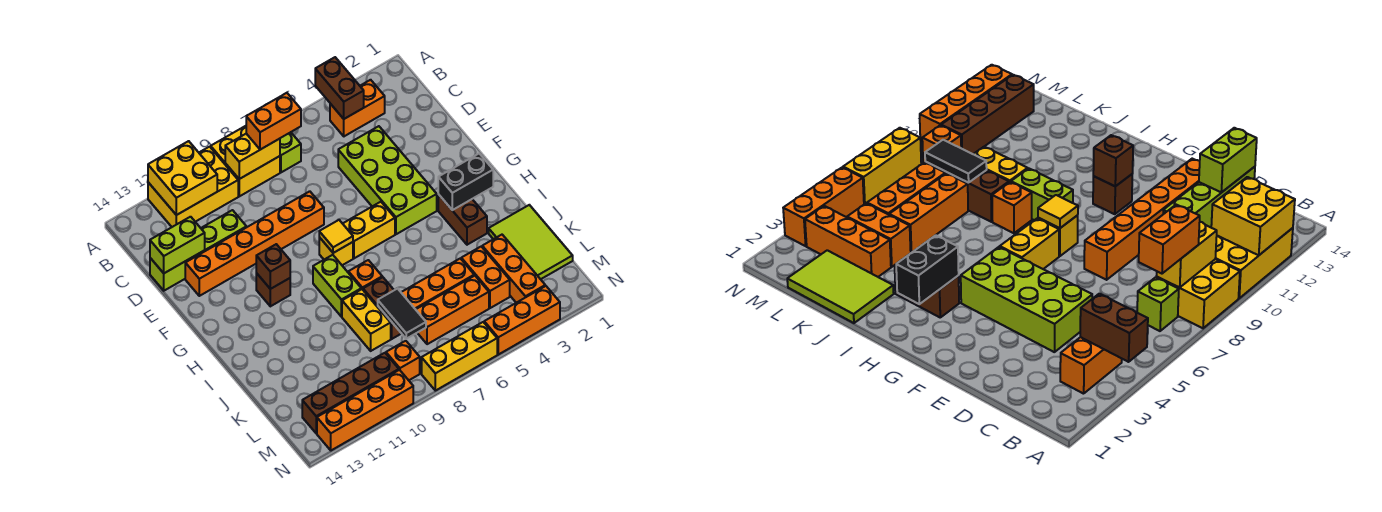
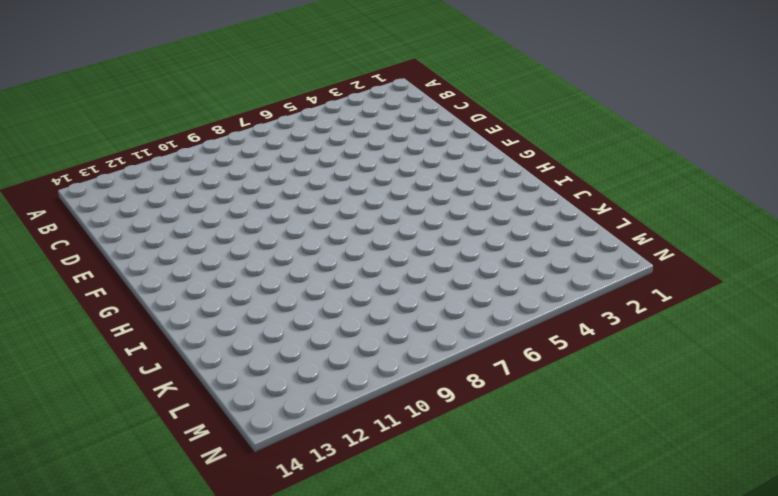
none -> yellow brick A8:B9 level 1
none -> yellow brick A10:B12 level 1
none -> orange brick B3:B4 level 1
none -> lime brick B7 level 1

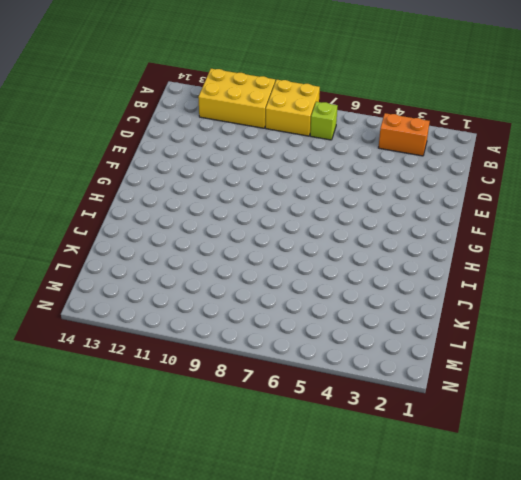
none -> lime brick D4:G5 level 1
none -> lime brick D11:D14 level 1
none -> orange brick E8:E13 level 1
none -> yellow brick G6:G7 level 1

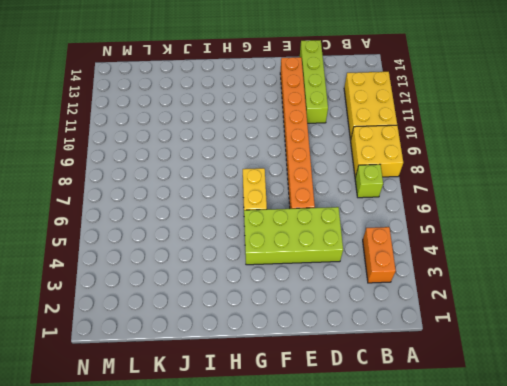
orange brick E6:E13 level 1 -> orange brick E8:E13 level 1
none -> yellow brick G8 level 1
none -> brown brick G11 level 1
none -> brown brick H3:I3 level 1
none -> lime brick H9:I9 level 1

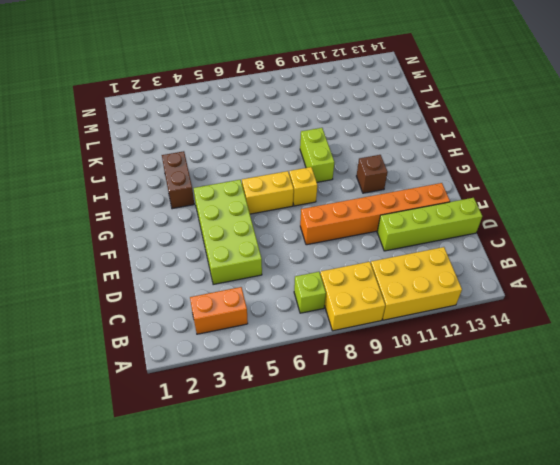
none -> orange brick I8 level 1
none -> lime tile J1:L2 level 1
none -> brown brick J8:K8 level 1
none -> yellow brick J9:K9 level 1

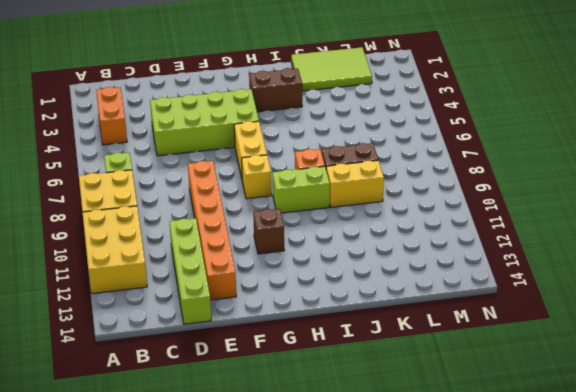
none -> orange brick K3:M3 level 1
none -> orange brick K4:L4 level 1
none -> orange brick K5:K7 level 1
none -> orange brick L5:L7 level 1

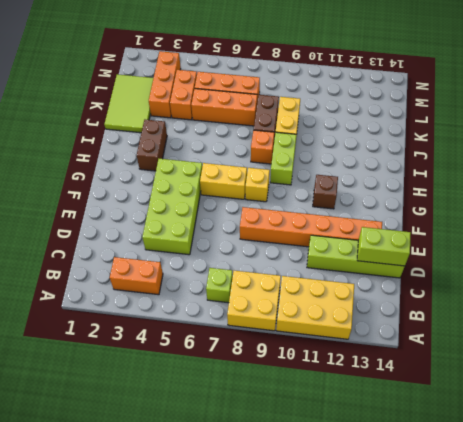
none -> orange brick M9 level 1
none -> brown brick M10:M13 level 1
none -> orange brick N3:N5 level 1
none -> yellow brick N6:N8 level 1

